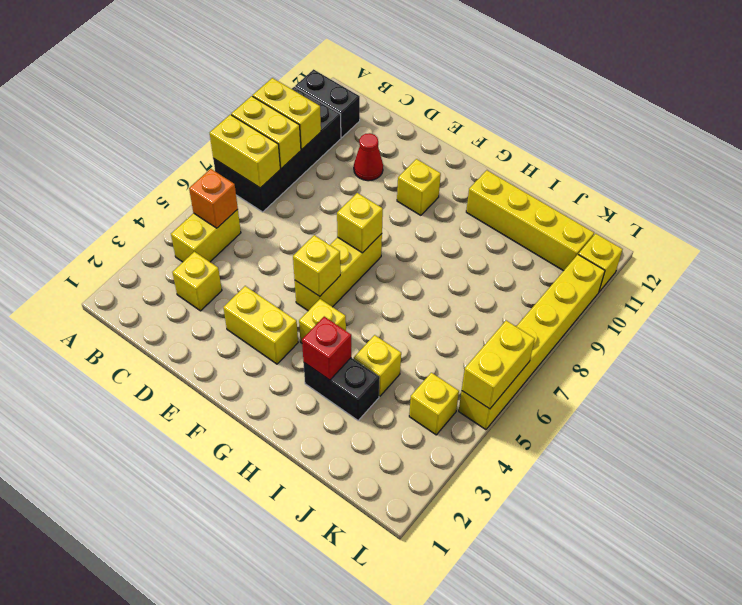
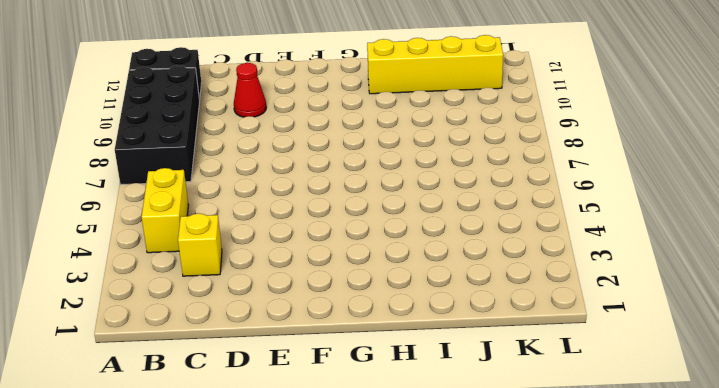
none -> yellow brick E3:F3 level 1
none -> yellow brick F5:F7 level 1
none -> yellow brick F10 level 1

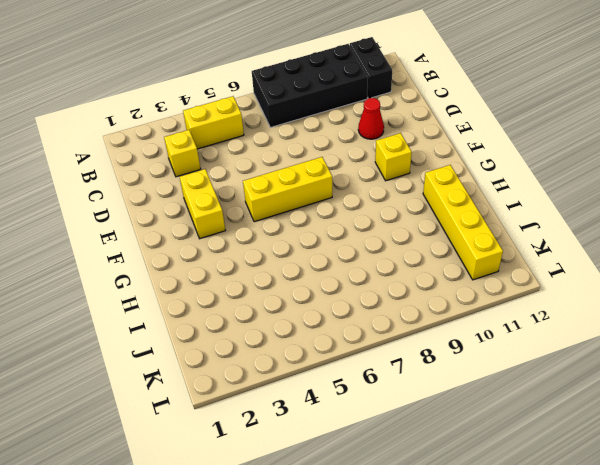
none -> yellow brick G4 level 1
none -> black brick H3:I3 level 1
none -> yellow brick I4 level 1

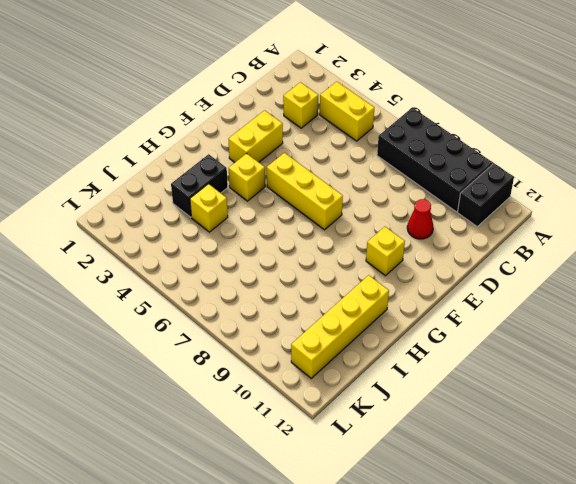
none -> yellow brick K4 level 1
none -> yellow brick L5:L10 level 1
none -> yellow brick L11 level 1

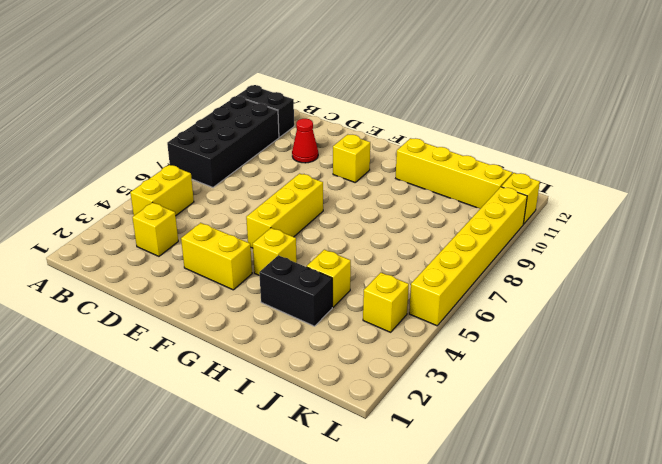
none -> yellow brick A7:B7 level 2
none -> yellow brick A8:B8 level 2
none -> yellow brick A9:B9 level 2

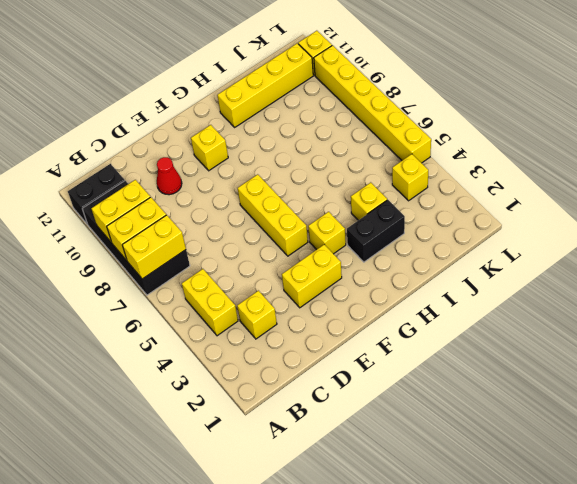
none -> orange brick B5 level 2
none -> yellow brick F5 level 2
none -> yellow brick F7 level 2

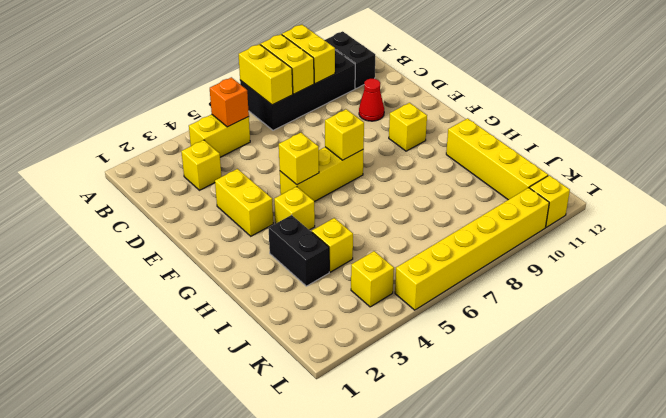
none -> red brick H3 level 2
none -> yellow brick L5:L6 level 2

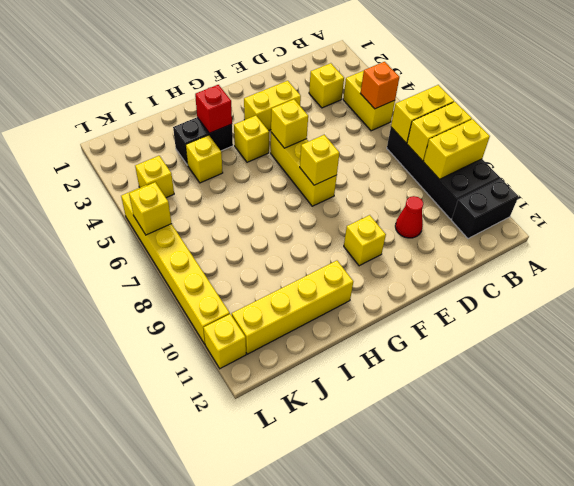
yellow brick L6 level 2 -> yellow brick L5:L6 level 2

